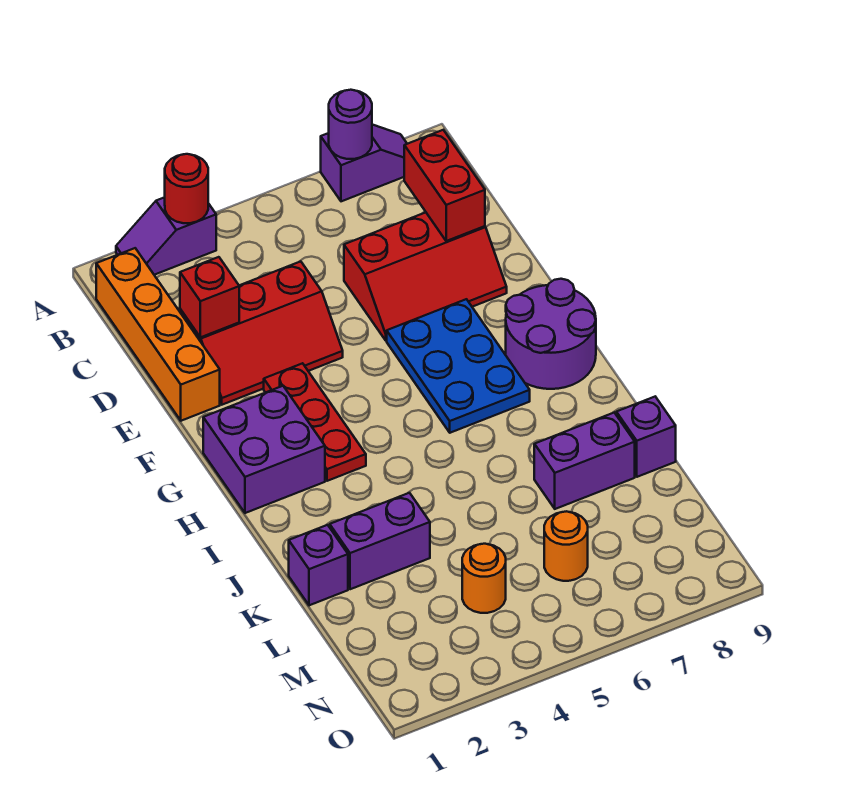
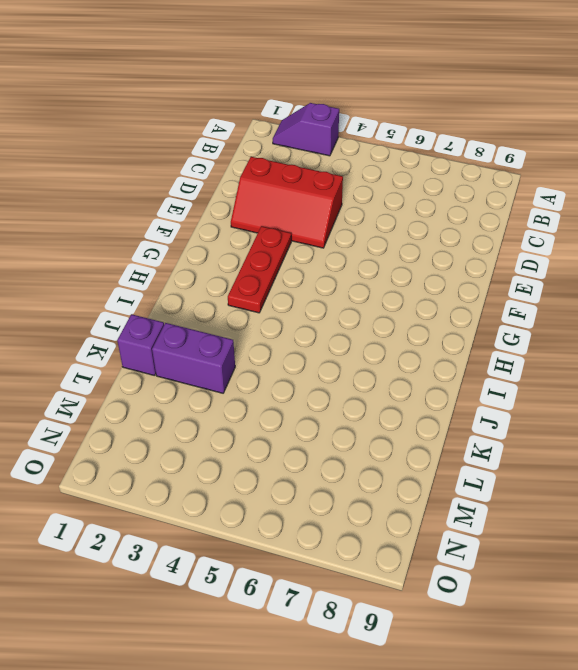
none -> purple slope A7:A8 level 1 top 7
none -> orange brick B1:E1 level 1
none -> red slope D6:E8 level 1 top D

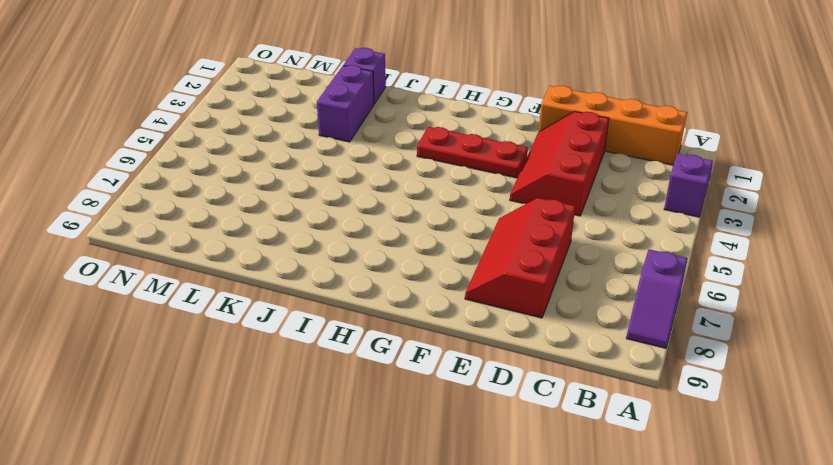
none -> blue plate F6:H7 level 1
none -> purple brick G1:H2 level 1
none -> purple round brick G8:H9 level 1

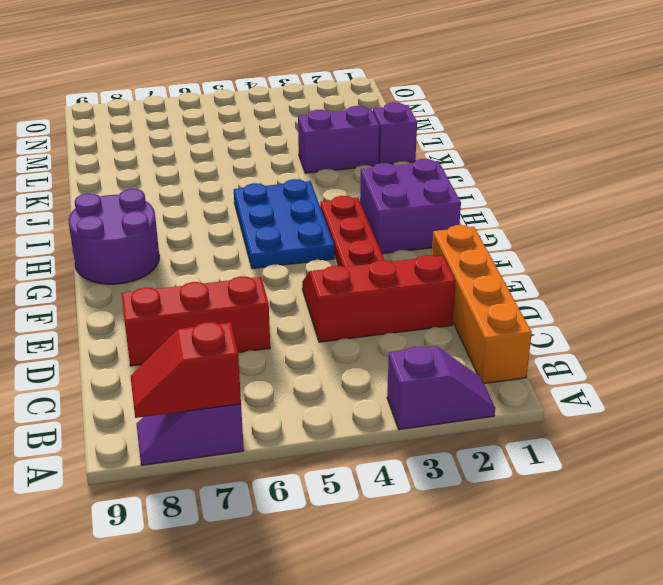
red slope A7:A8 level 2 top 7 -> purple round brick A7 level 2
blue plate G4:I5 level 1 -> blue plate F6:H7 level 1
none -> purple brick K7:K8 level 1
none -> purple brick K9 level 1
none -> orange round brick M4 level 1

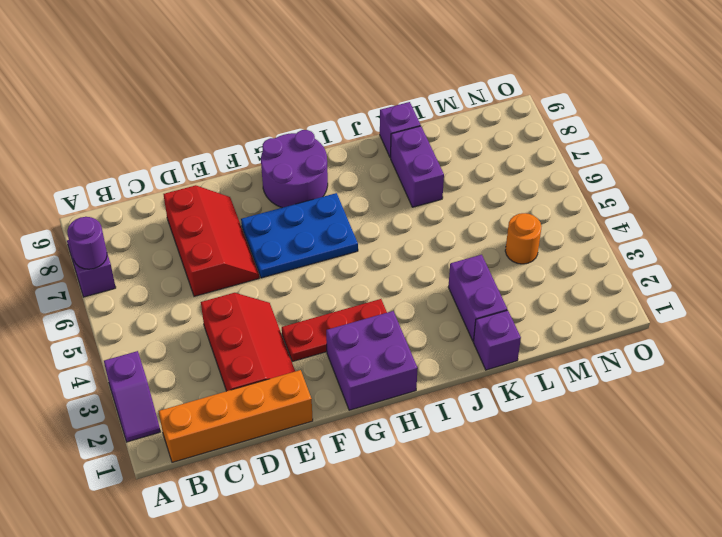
none -> orange round brick M6 level 1
none -> red round brick A3 level 2
none -> red brick C8:D8 level 2

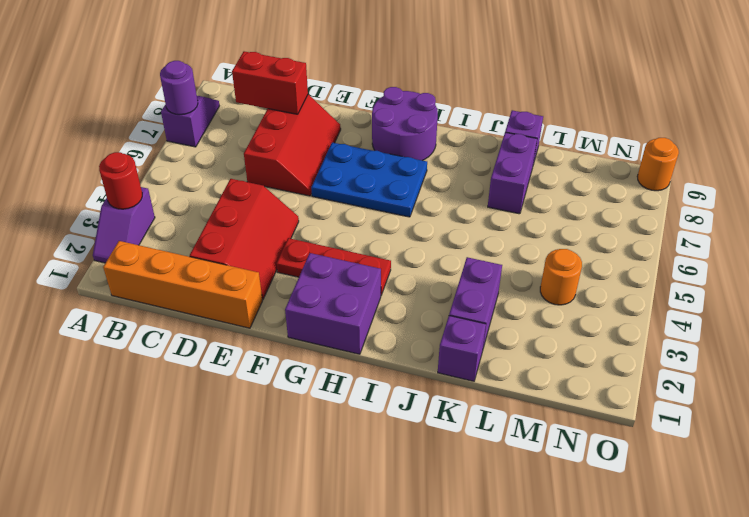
orange round brick O9 level 1 -> orange round brick M6 level 1
none -> red brick D2 level 2

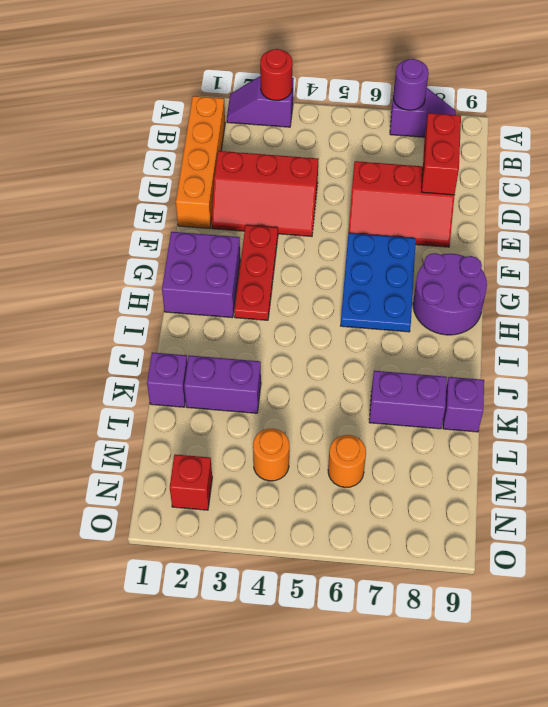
red brick N2 level 1 -> red brick D2 level 2

